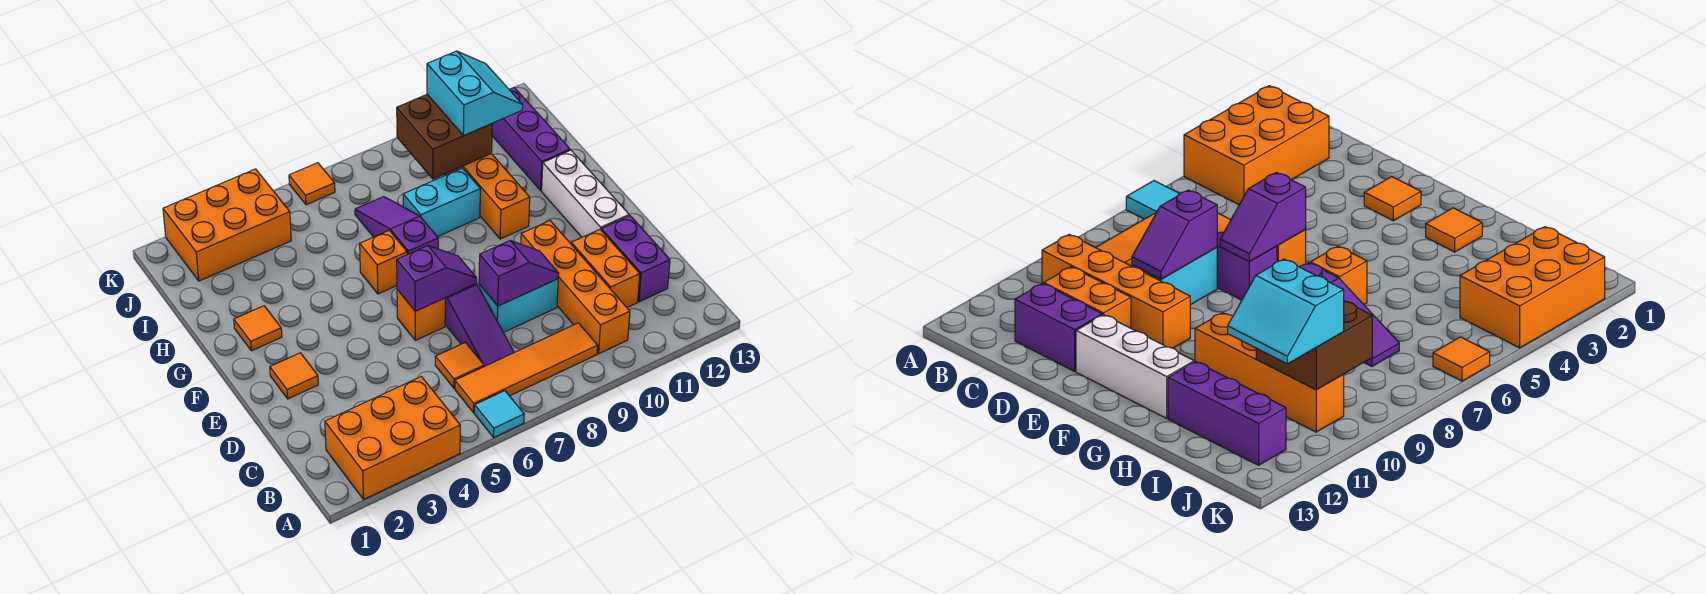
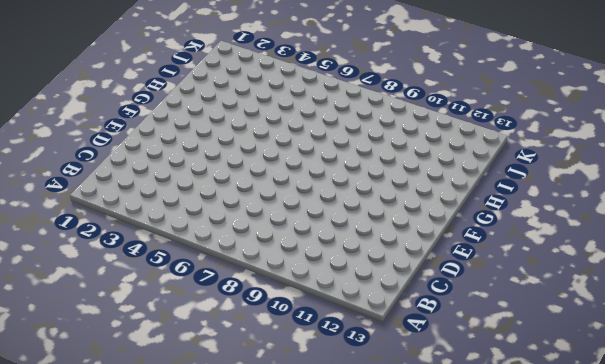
none -> orange brick A2:B4 level 1
none -> cyan tile A6 level 1
none -> orange tile B6:B9 level 1

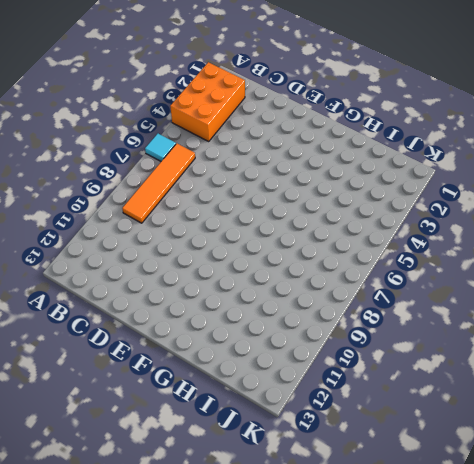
none -> orange brick B10:E10 level 1
none -> orange tile C6 level 1
none -> purple slope C7:E7 level 1 top E

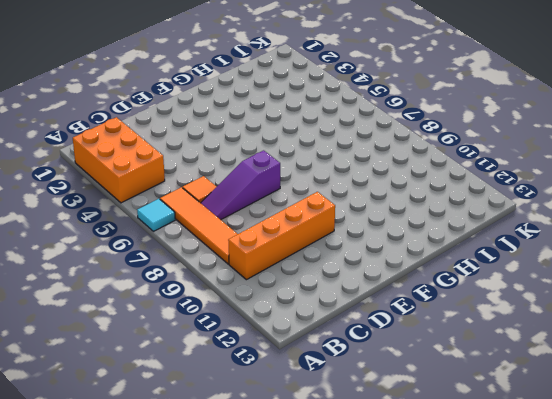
none -> orange brick C11:D11 level 1
none -> purple brick C12:D12 level 1
none -> cyan brick D8:D9 level 1

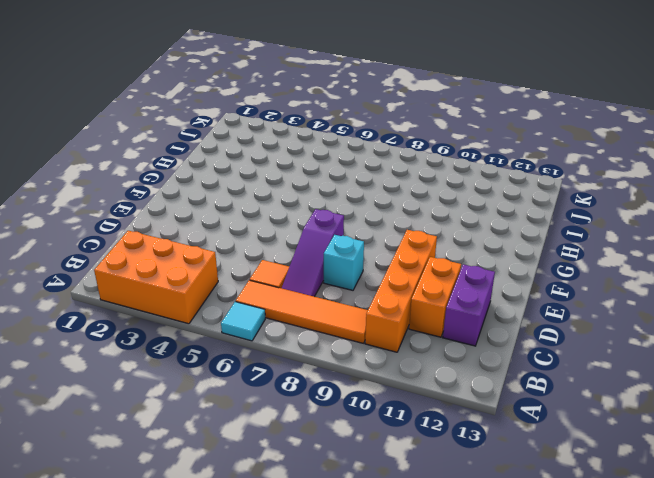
cyan brick D8 level 1 -> cyan brick D8:D9 level 1
none -> orange tile E2 level 1
none -> orange brick E6 level 1
none -> white brick E12:G12 level 1

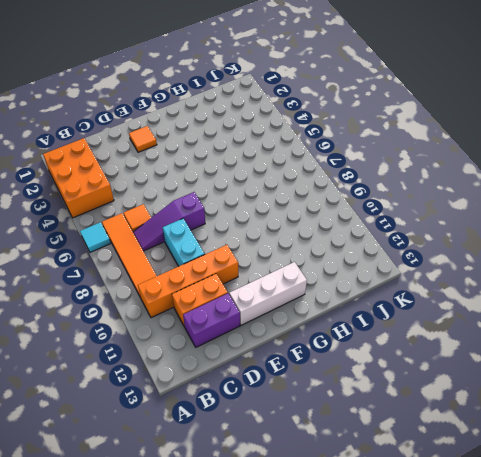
none -> orange brick E6 level 1
none -> orange tile G2 level 1
none -> orange brick G6 level 1

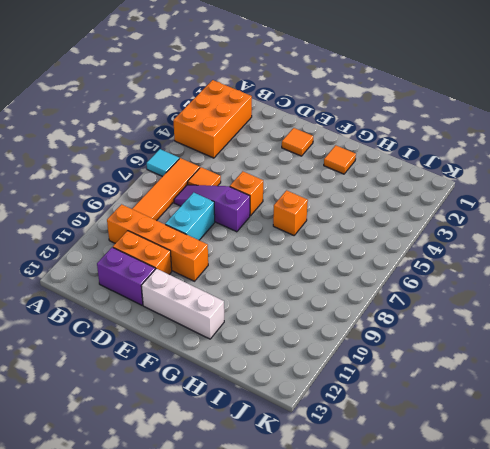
none -> purple slope G7:I7 level 1 top G
none -> orange brick G10:J10 level 1
none -> cyan brick H8:H9 level 1

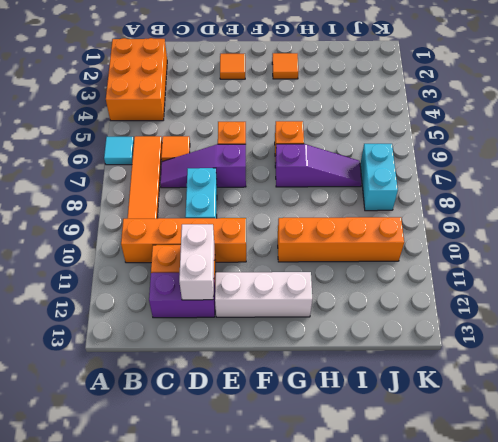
white brick D11:D12 level 2 -> none
cyan brick J7:J8 level 1 -> cyan brick H8:H9 level 1
none -> purple brick H12:J12 level 1
none -> orange brick J2:K4 level 1
none -> orange tile K6 level 1

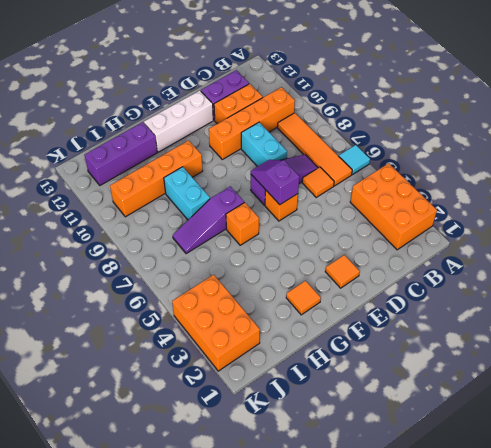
none -> orange tile K6 level 1
none -> purple slope D8:D9 level 2 top 8
none -> brown brick I9:J10 level 2

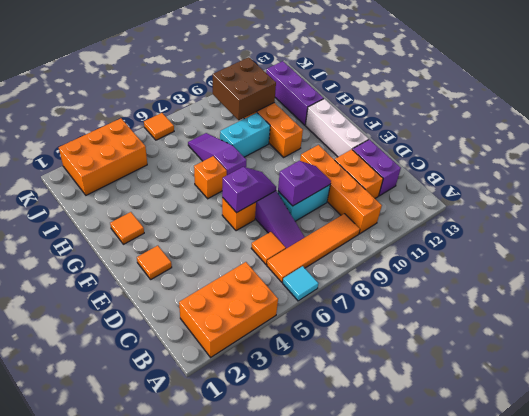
none -> cyan slope I10:J11 level 3 top 10

